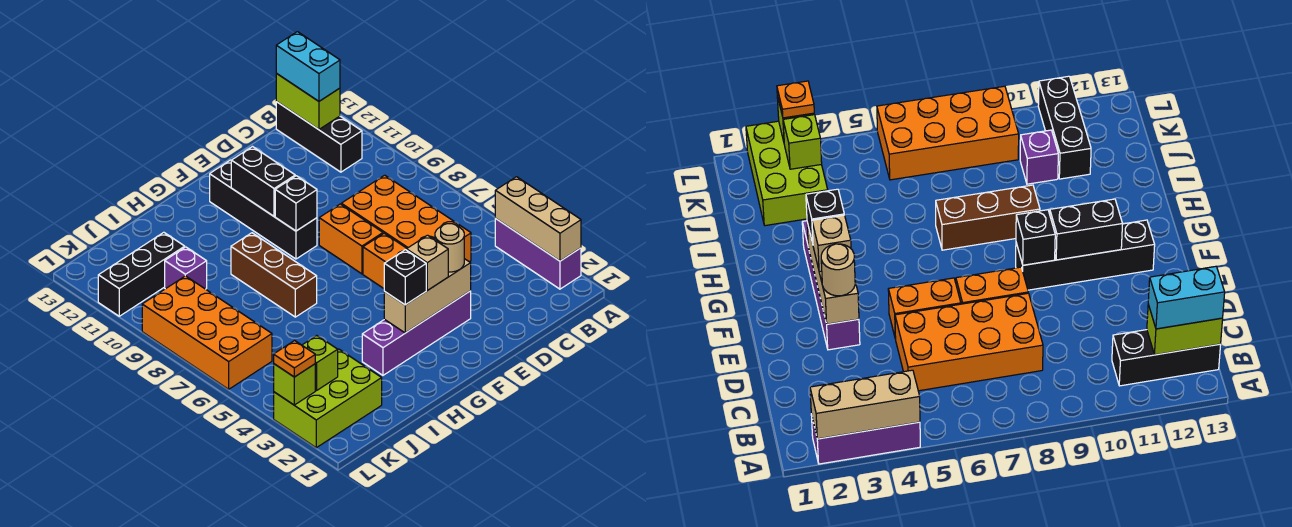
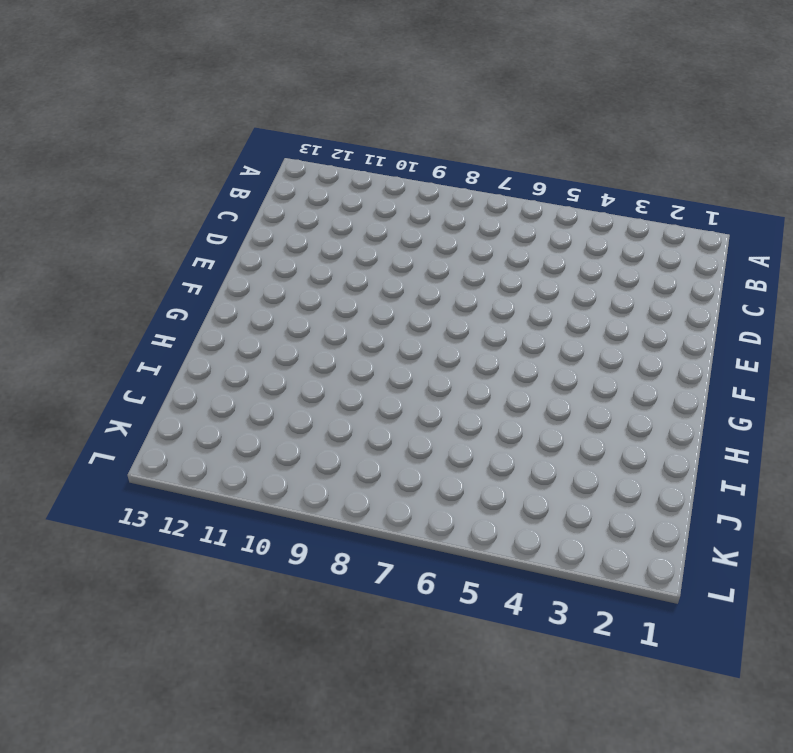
none -> purple brick A2:A4 level 1
none -> black brick B11:B13 level 1
none -> orange brick C5:D8 level 1

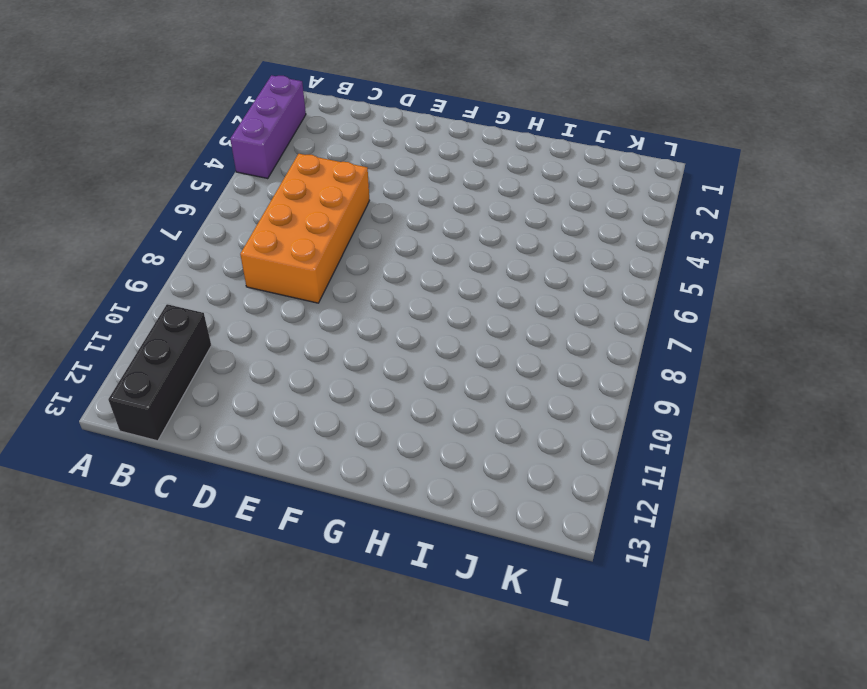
none -> purple brick E3:H3 level 1
none -> orange brick E5:E6 level 1
none -> orange brick E7:E8 level 1

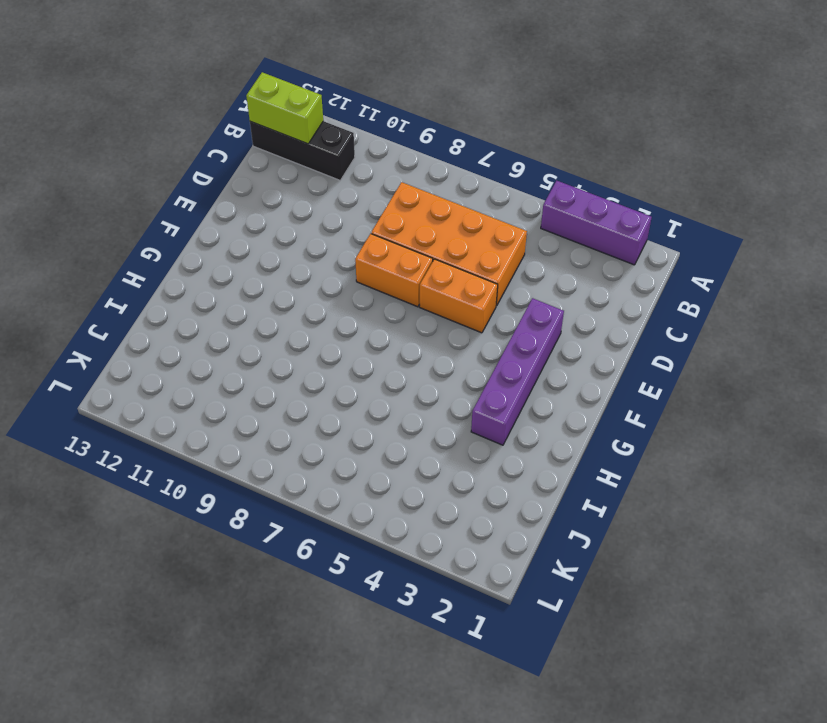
none -> black brick F9:F12 level 1
none -> brown brick H7:H9 level 1
none -> lime brick J2:L3 level 1

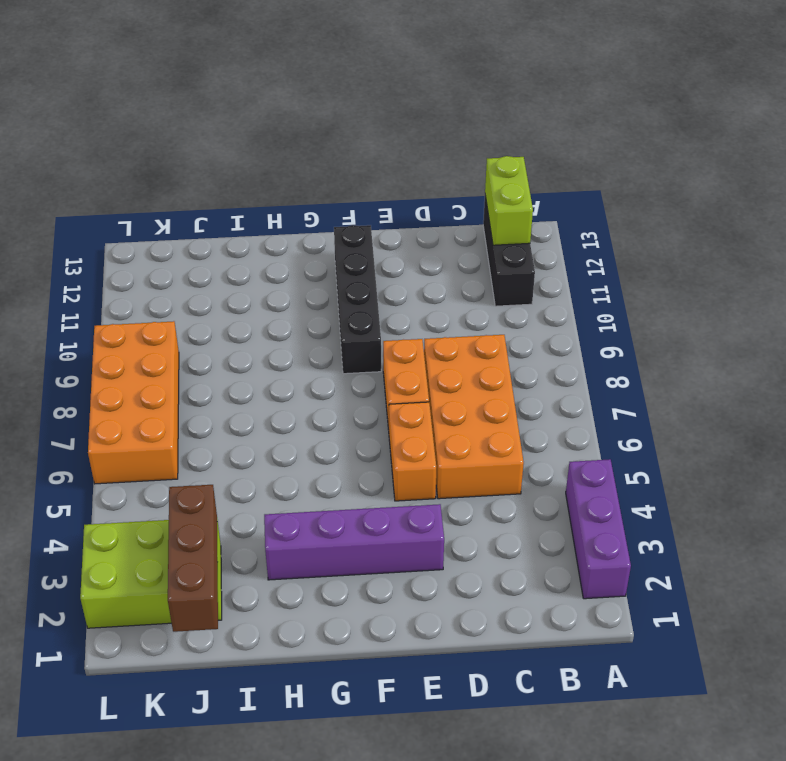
brown brick J1:J3 level 2 -> brown brick H7:H9 level 1
none -> purple brick J10 level 1
none -> black brick J11:L11 level 1
none -> tan brick A2:A4 level 2

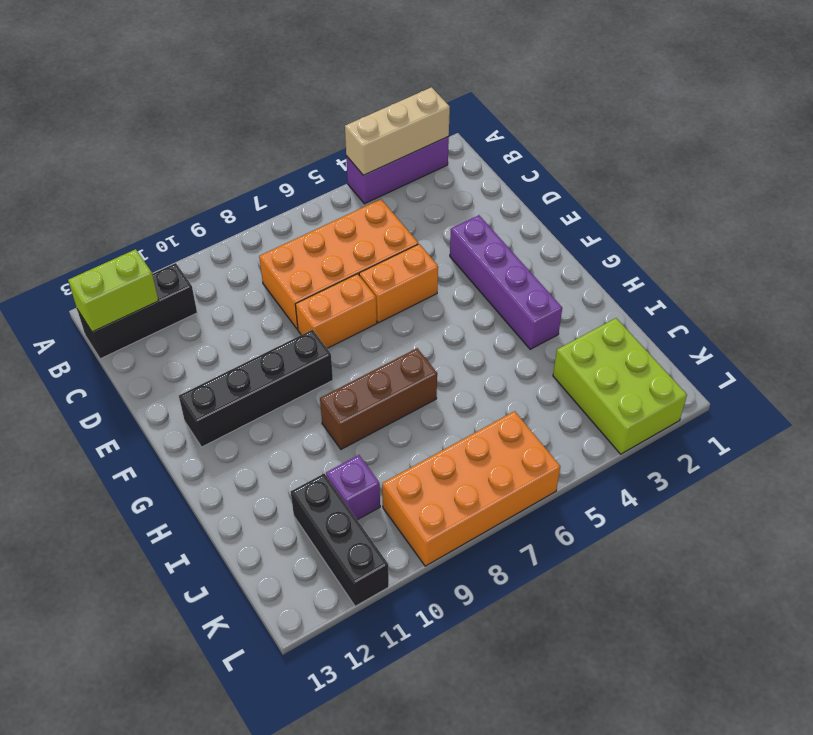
none -> tan brick E3:G3 level 2
none -> black brick F9 level 2
none -> black brick F10:F11 level 2

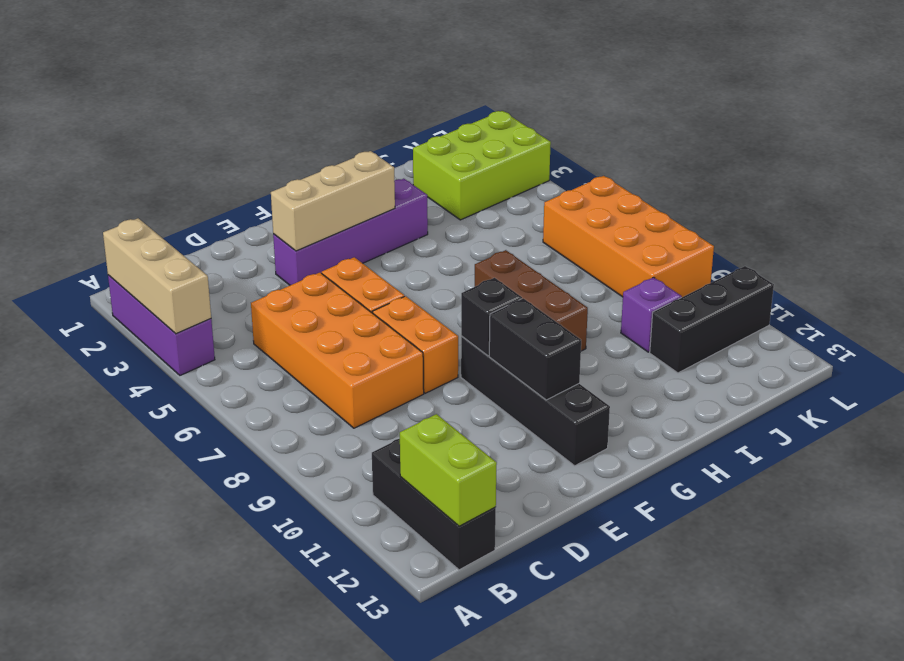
none -> lime brick K3 level 2
none -> lime brick L3 level 2
none -> cyan brick B12:B13 level 3

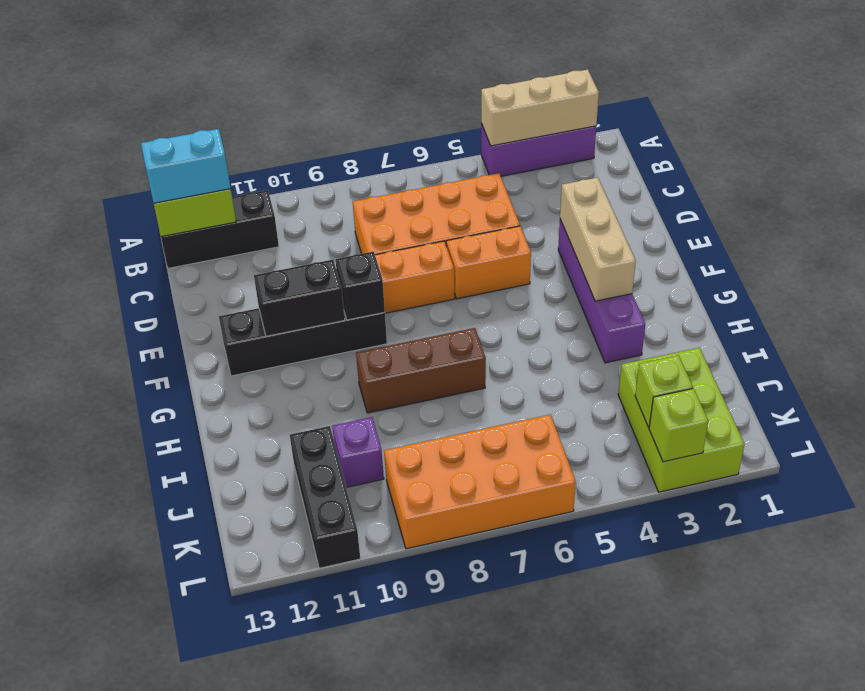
none -> tan round brick E3 level 3
none -> tan brick F3 level 3
none -> black brick G3 level 3

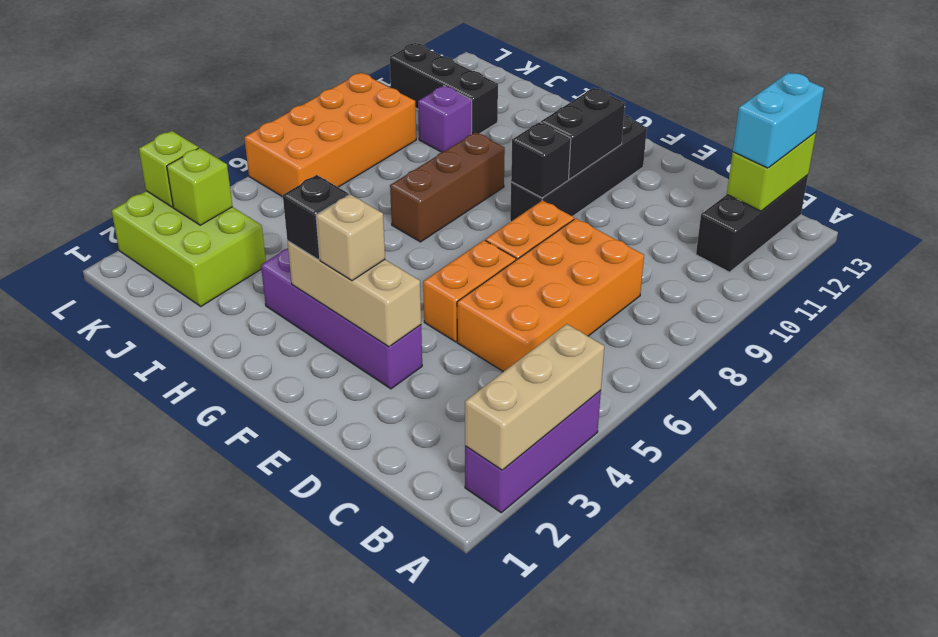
none -> tan round brick E3 level 3
none -> orange plate L3 level 3

